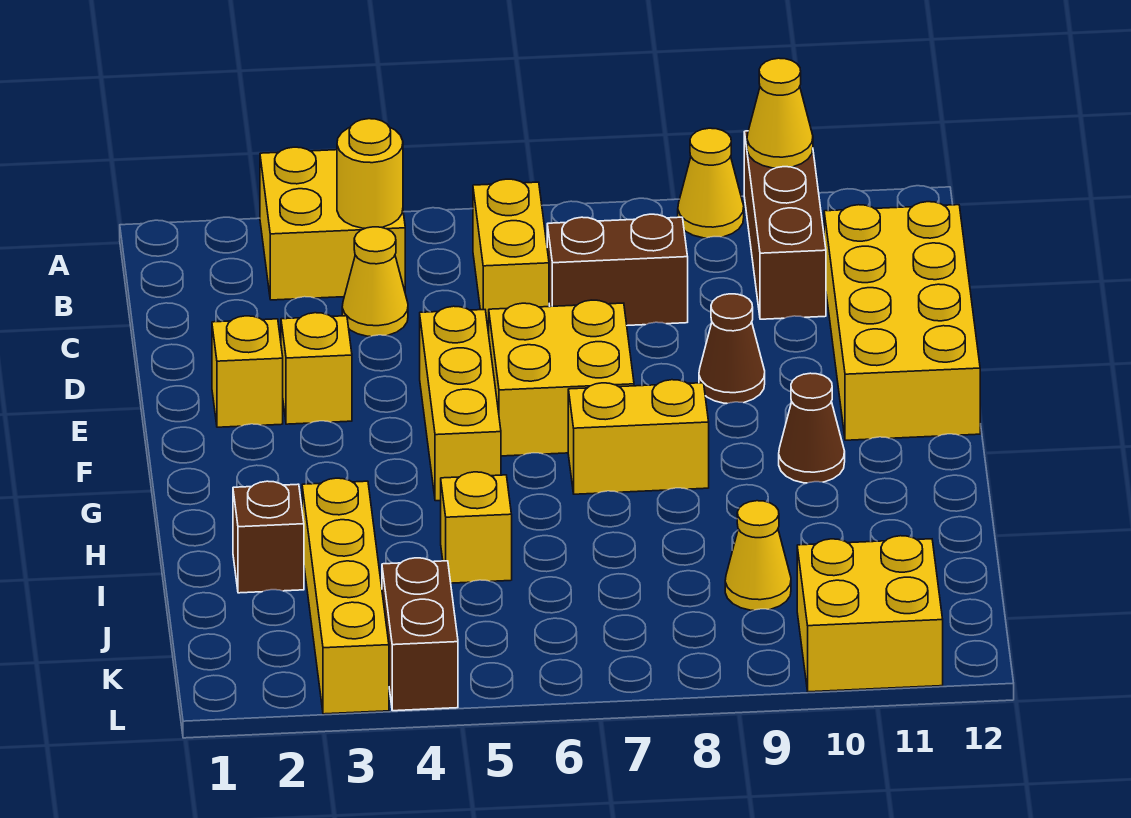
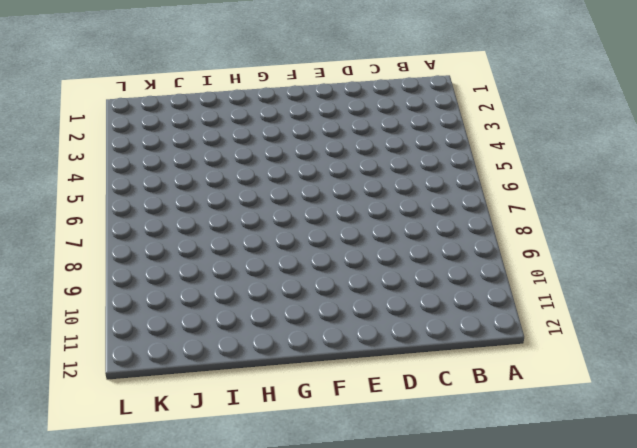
none -> yellow brick A3:B4 level 1
none -> yellow cone A9 level 1
none -> brown brick A10:C10 level 1

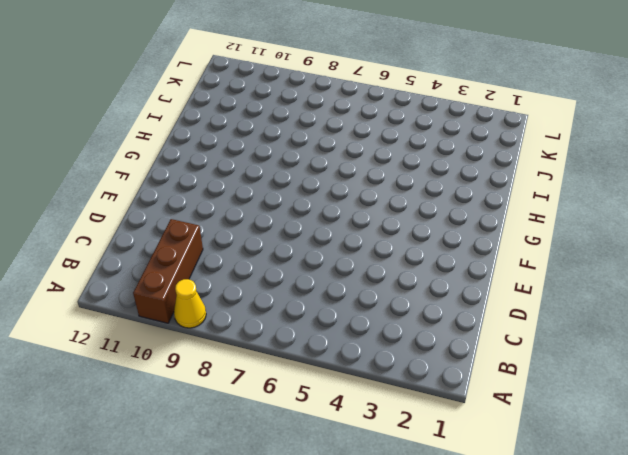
none -> yellow brick A3:B4 level 1
none -> yellow brick B6:C6 level 1
none -> yellow cone C4 level 1

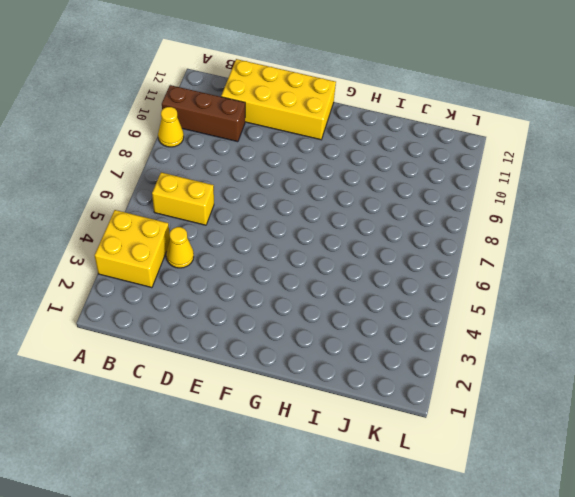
none -> brown brick C7:C8 level 1
none -> yellow brick E2 level 1
none -> yellow brick E3 level 1

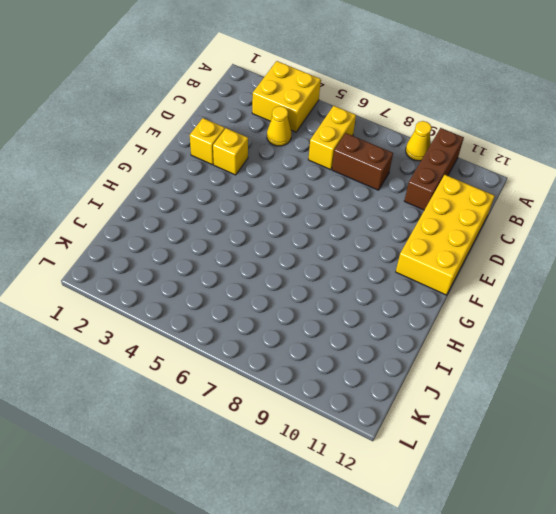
none -> yellow brick E5:G5 level 1
none -> yellow brick E6:F7 level 1
none -> brown cone E9 level 1

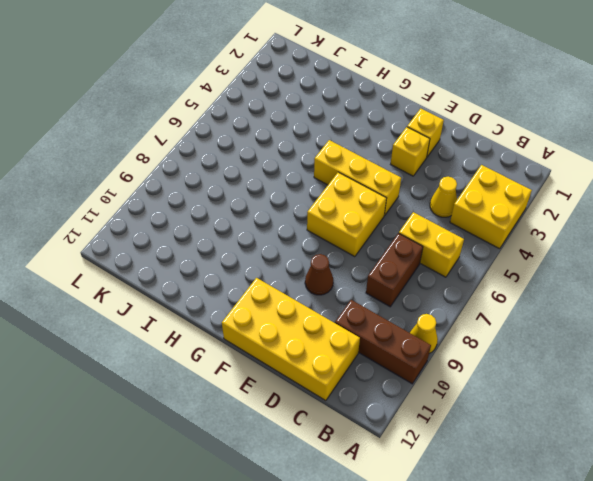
none -> yellow brick G7:G8 level 1
none -> brown cone G10 level 1
none -> brown brick I2 level 1

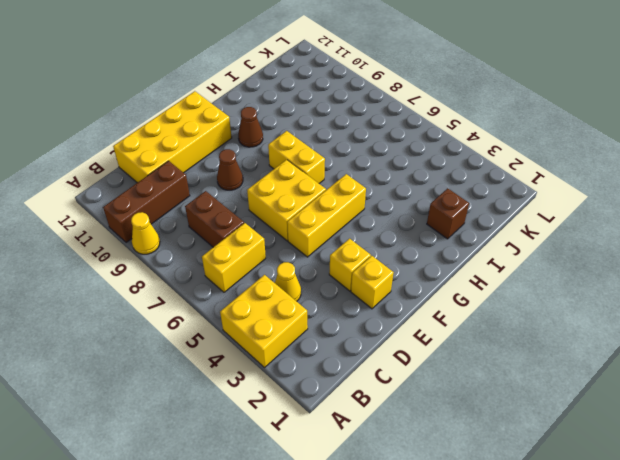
none -> yellow brick I3:L3 level 1
none -> yellow brick I5 level 1
none -> yellow cone J9 level 1

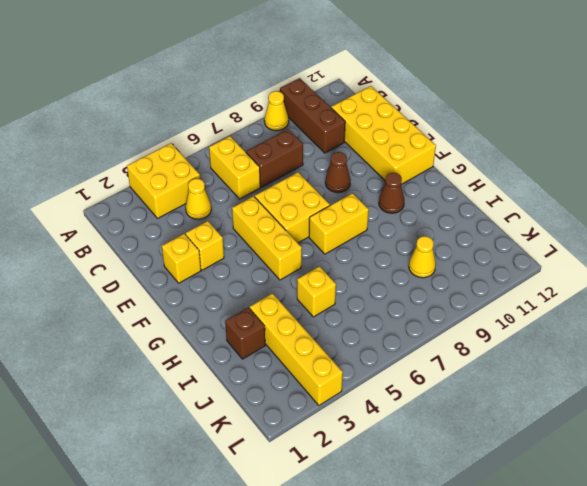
none -> brown brick K4:L4 level 1
none -> yellow brick K10:L11 level 1
none -> yellow cone A10 level 2

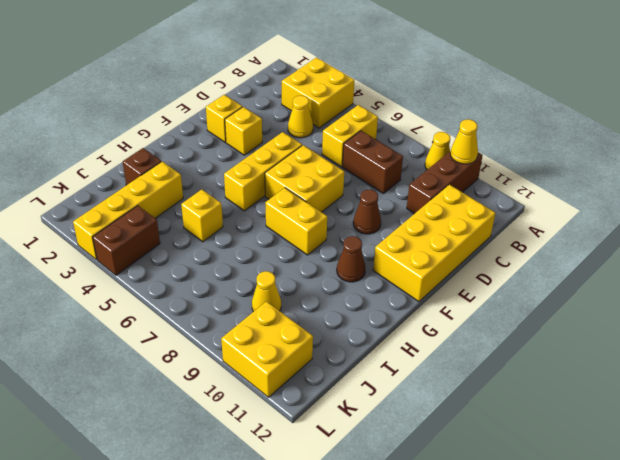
none -> yellow round brick B4 level 2

